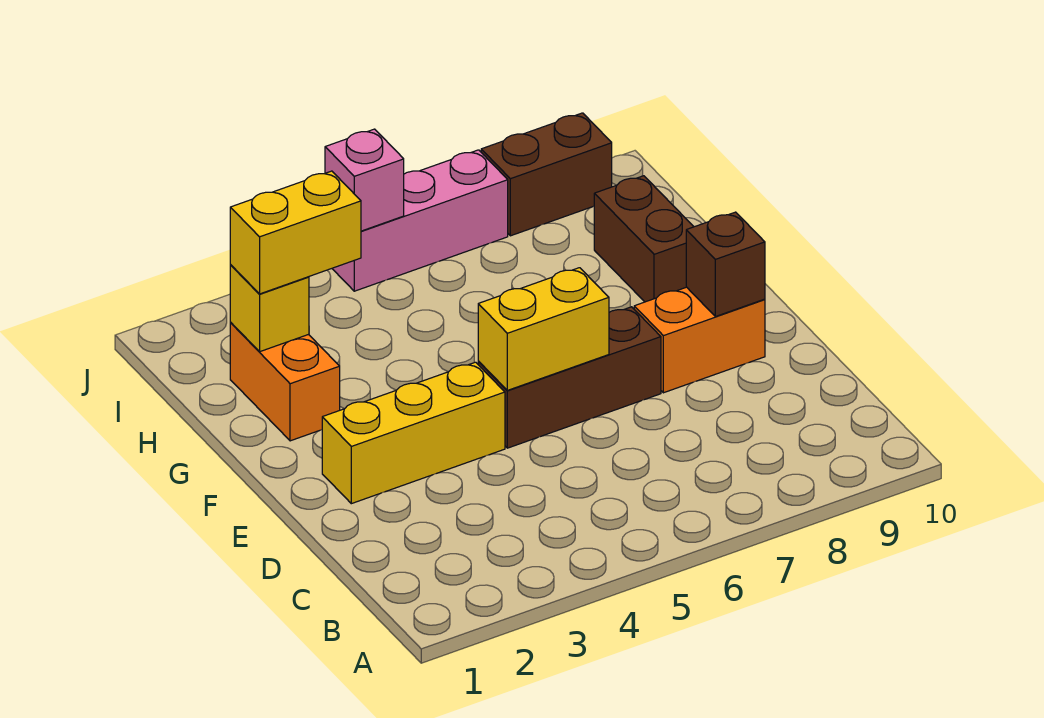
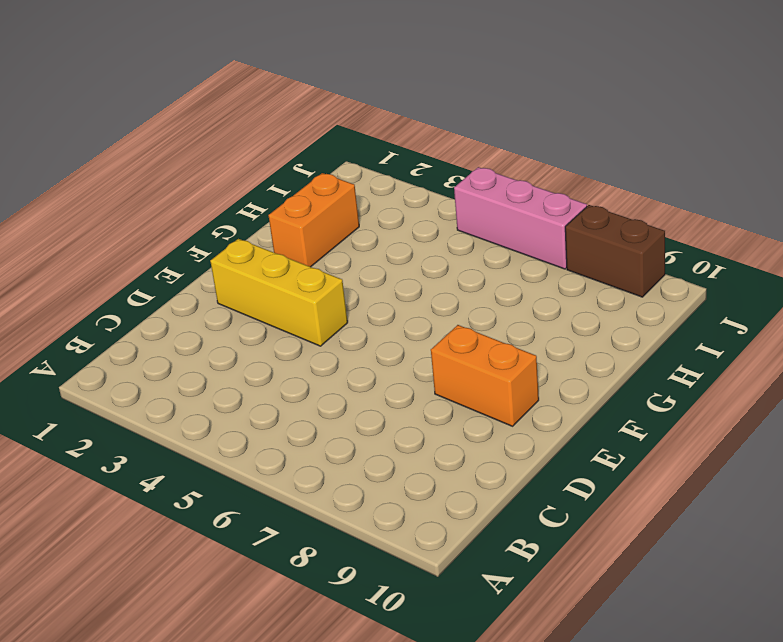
none -> brown brick E5:E7 level 1
none -> brown brick G9:H9 level 1
none -> yellow brick E5:E6 level 2

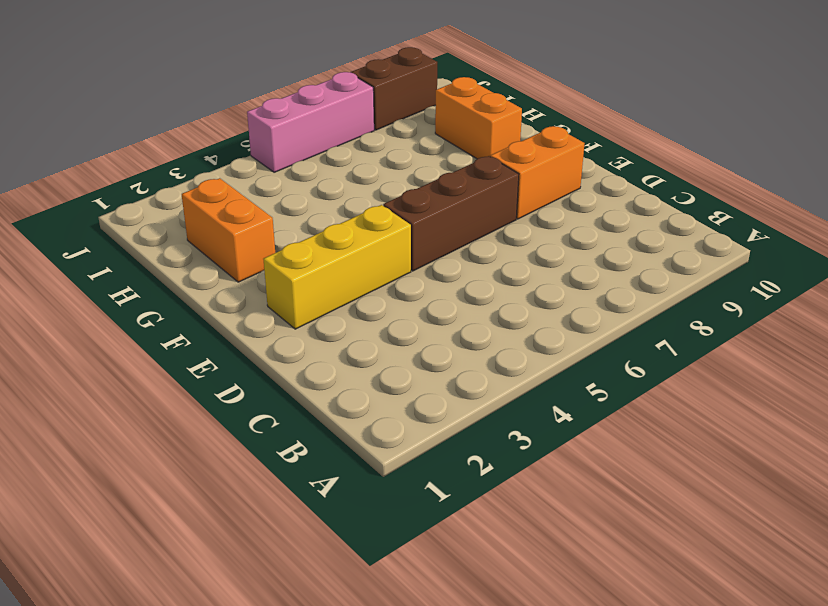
orange brick G9:H9 level 1 -> brown brick G9:H9 level 1
none -> yellow brick E5:E6 level 2
none -> brown brick E9 level 2
none -> yellow brick H2 level 2

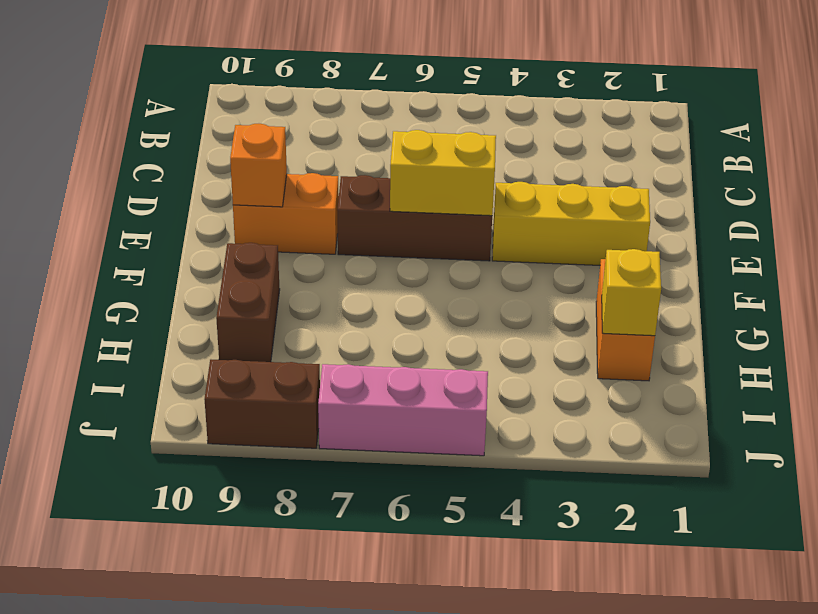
orange brick E9 level 2 -> brown brick E9 level 2
none -> pink brick J5 level 2
none -> yellow brick H2:H3 level 3

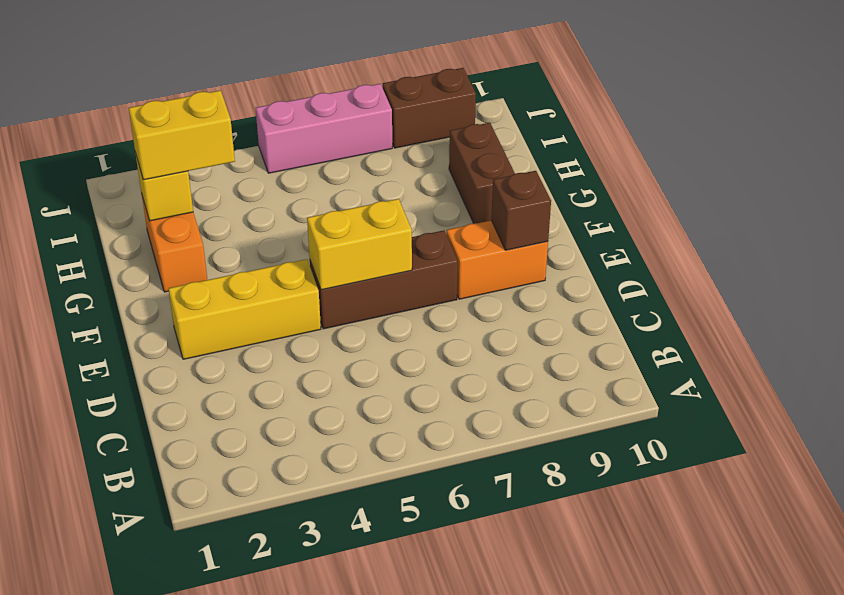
none -> pink brick J5 level 2

